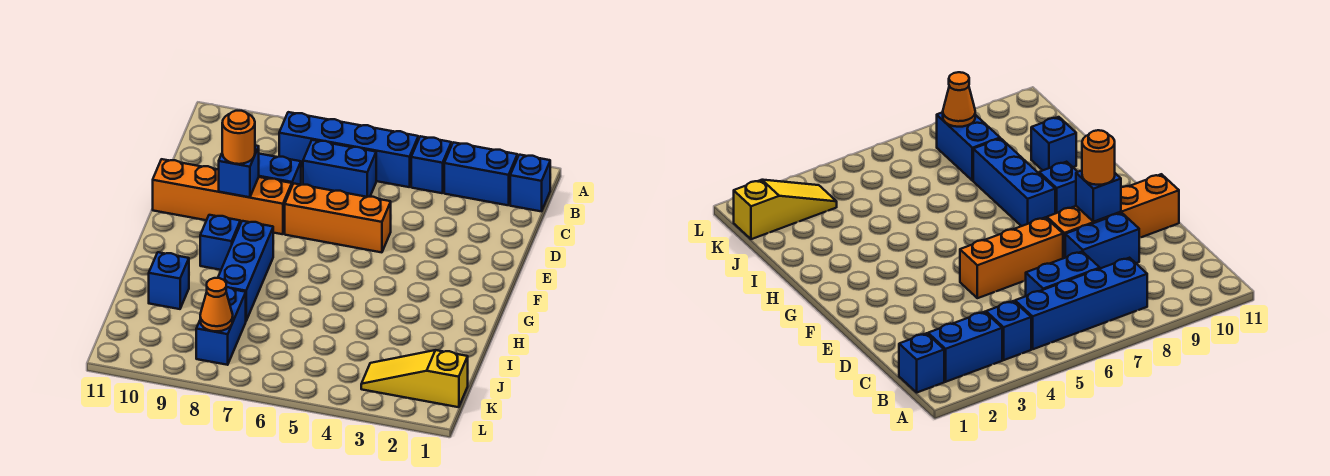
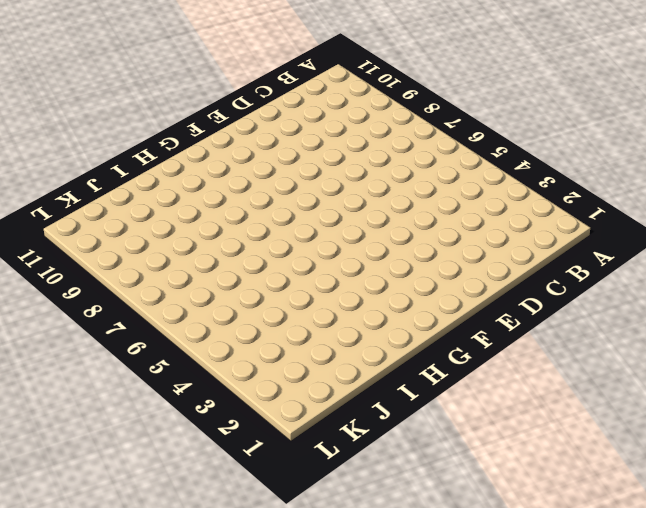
none -> blue brick B1 level 1
none -> blue brick B2:B3 level 1
none -> blue brick B4 level 1

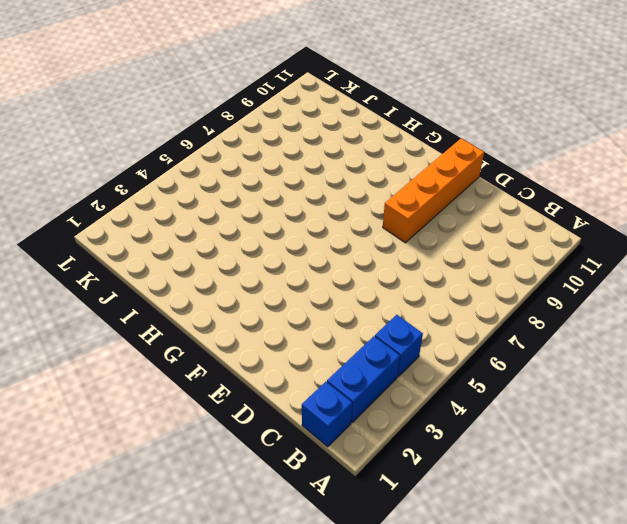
none -> blue brick B5:B8 level 1
none -> blue brick C6:C7 level 1
none -> blue brick D8:D9 level 1

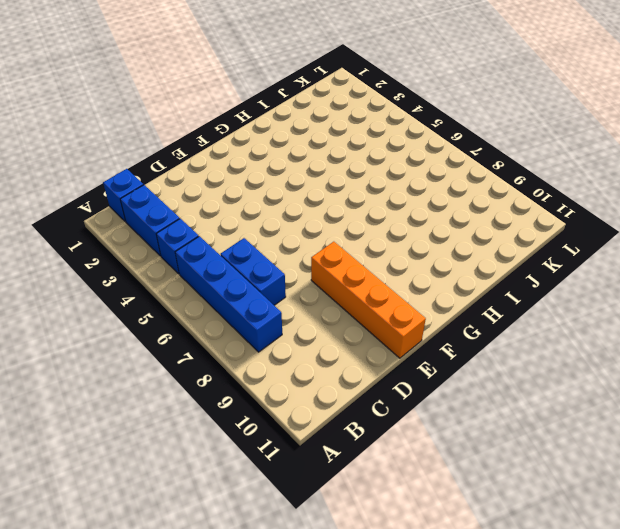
none -> blue brick D8:D9 level 1
none -> orange brick E5:E7 level 1
none -> blue brick G8:I8 level 1

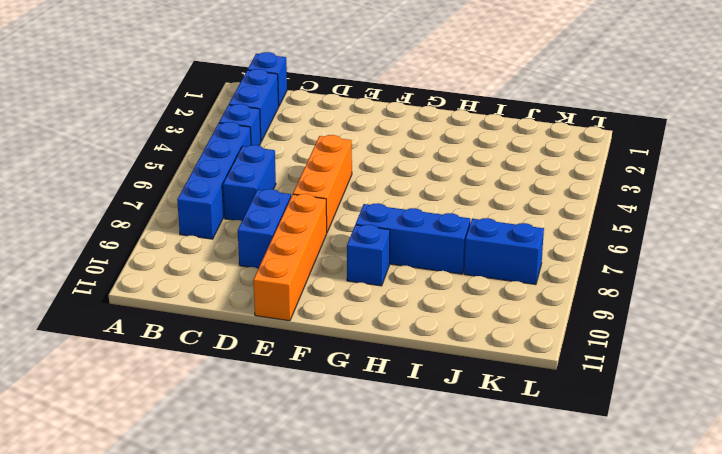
none -> blue brick I10 level 1
none -> yellow slope K1:K3 level 1 top 1
none -> blue brick E9 level 2

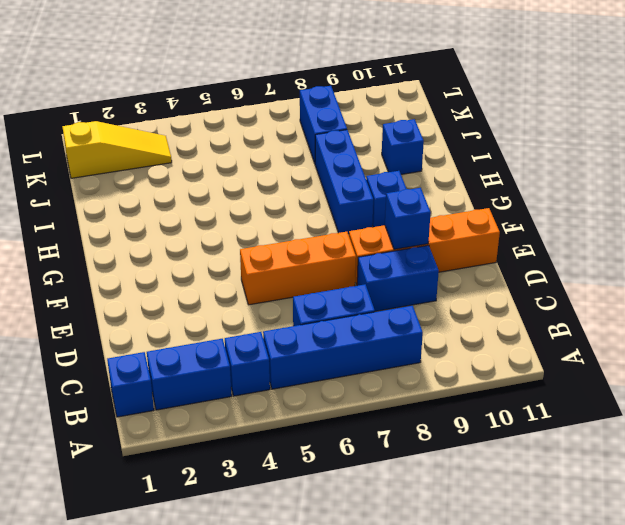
none -> orange cone K8 level 2
none -> orange round brick E9 level 3

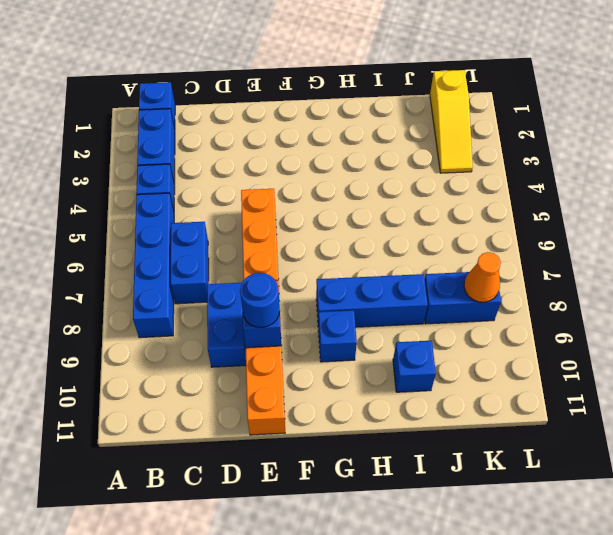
blue round brick E9 level 3 -> orange round brick E9 level 3

